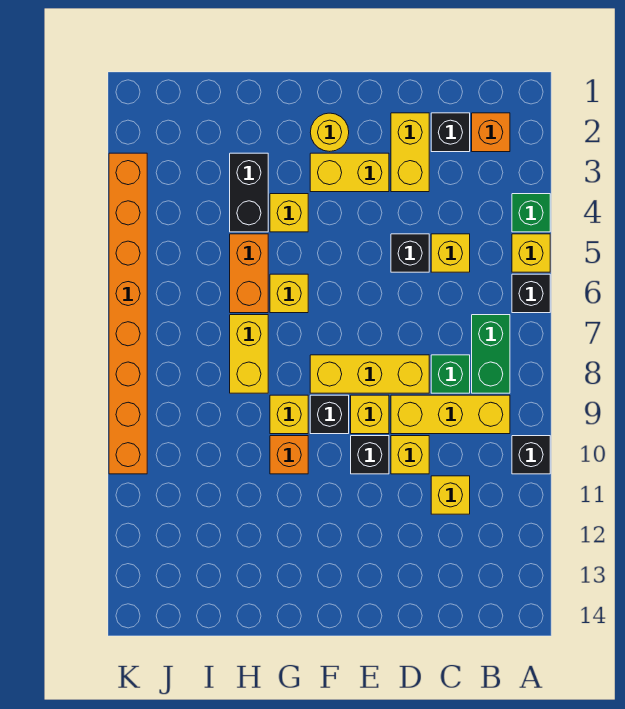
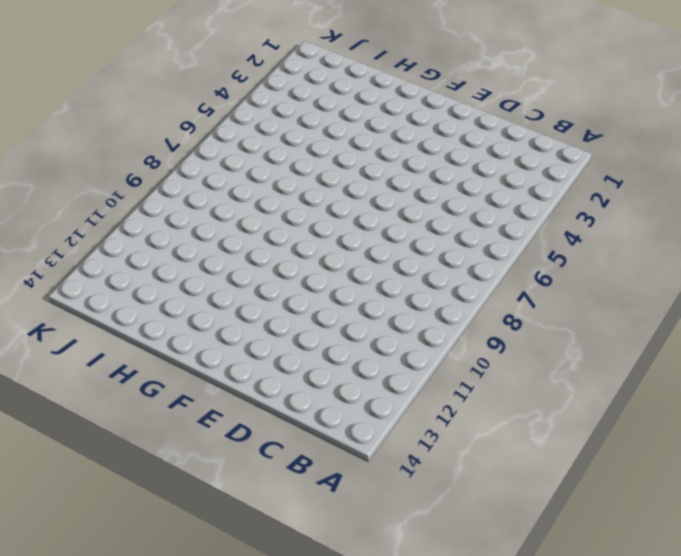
none -> green brick A4 level 1
none -> yellow brick A5 level 1
none -> black brick A6 level 1

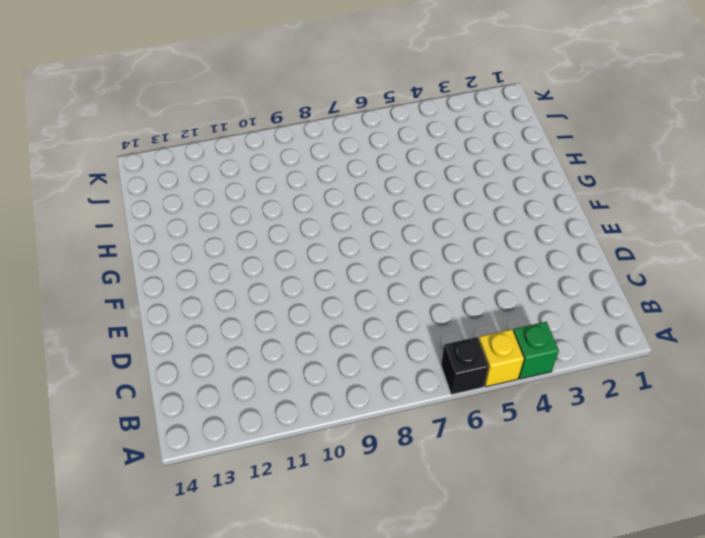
none -> black brick A10 level 1
none -> orange brick B2 level 1
none -> green brick B7:B8 level 1

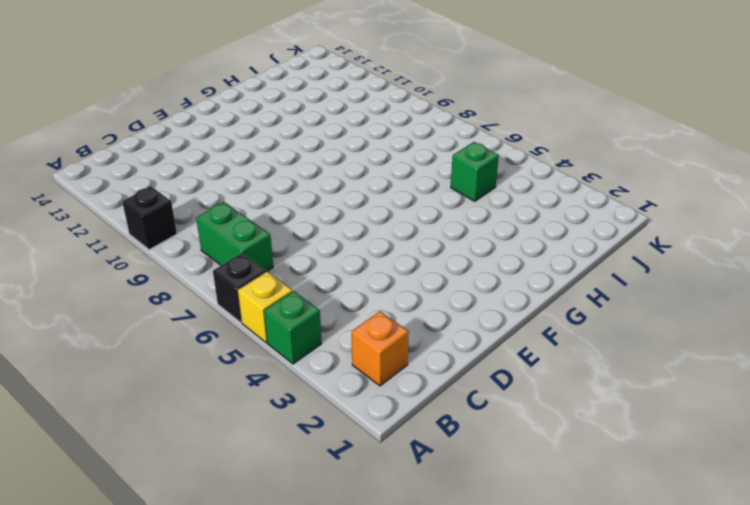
green brick I5 level 1 -> green brick C8 level 1
none -> yellow brick B9:D9 level 1
none -> black brick C2 level 1
none -> yellow brick C5 level 1

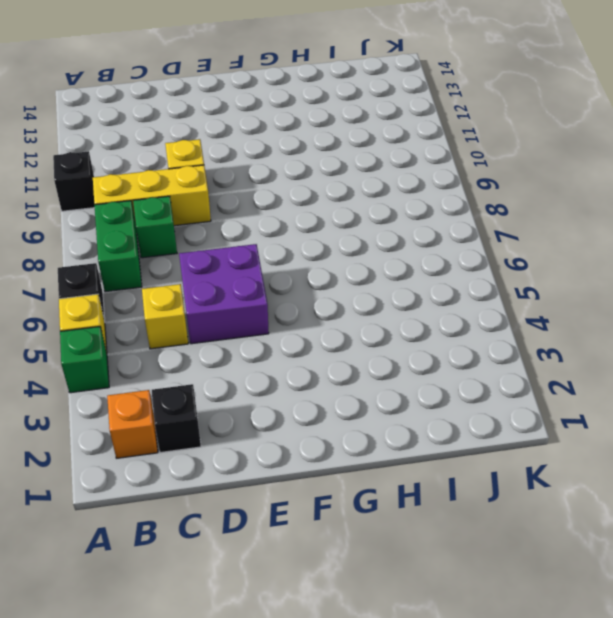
purple brick D5:E6 level 1 -> black brick D5 level 1
none -> yellow brick C11 level 1
none -> yellow brick D2:D3 level 1
none -> yellow brick D8:F8 level 1

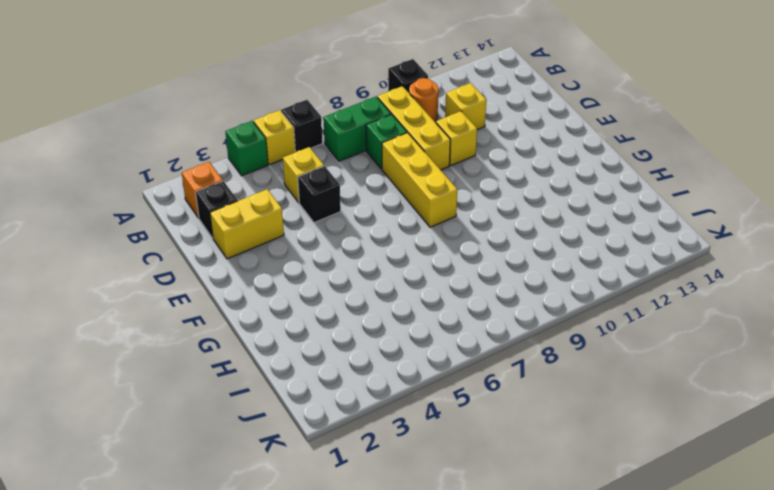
orange round brick B10 level 1 -> none
none -> yellow brick E3:F3 level 1
none -> yellow brick E9 level 1
none -> black brick E10 level 1

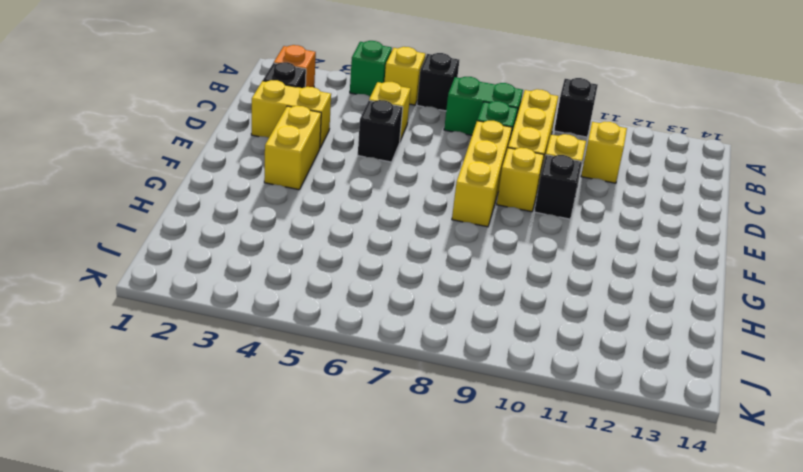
none -> yellow round brick F2 level 1
none -> black brick F9 level 1
none -> yellow brick G4 level 1

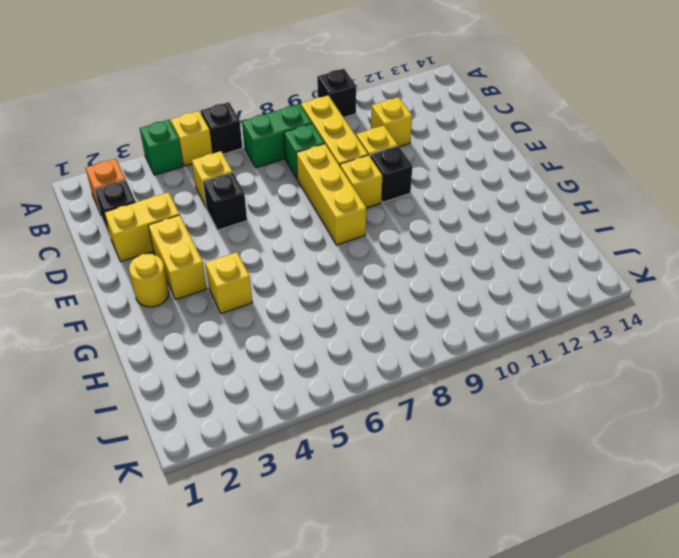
none -> black brick F9 level 1
none -> yellow brick G6 level 1
none -> yellow brick G9 level 1

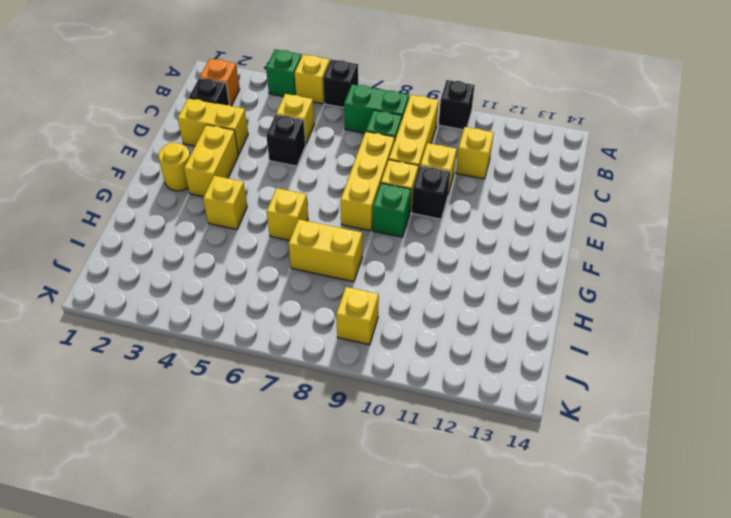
green brick F9 level 1 -> black brick F9 level 1
yellow brick J9 level 1 -> yellow brick G9 level 1
none -> orange brick G10 level 1
none -> black brick H3:H4 level 1
none -> orange brick H5:H6 level 1

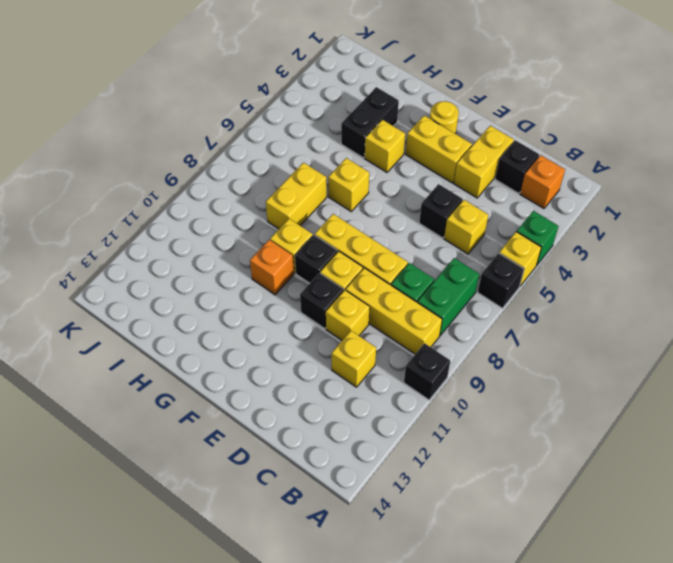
none -> orange brick H5:H6 level 1
none -> orange brick K3:K10 level 1

